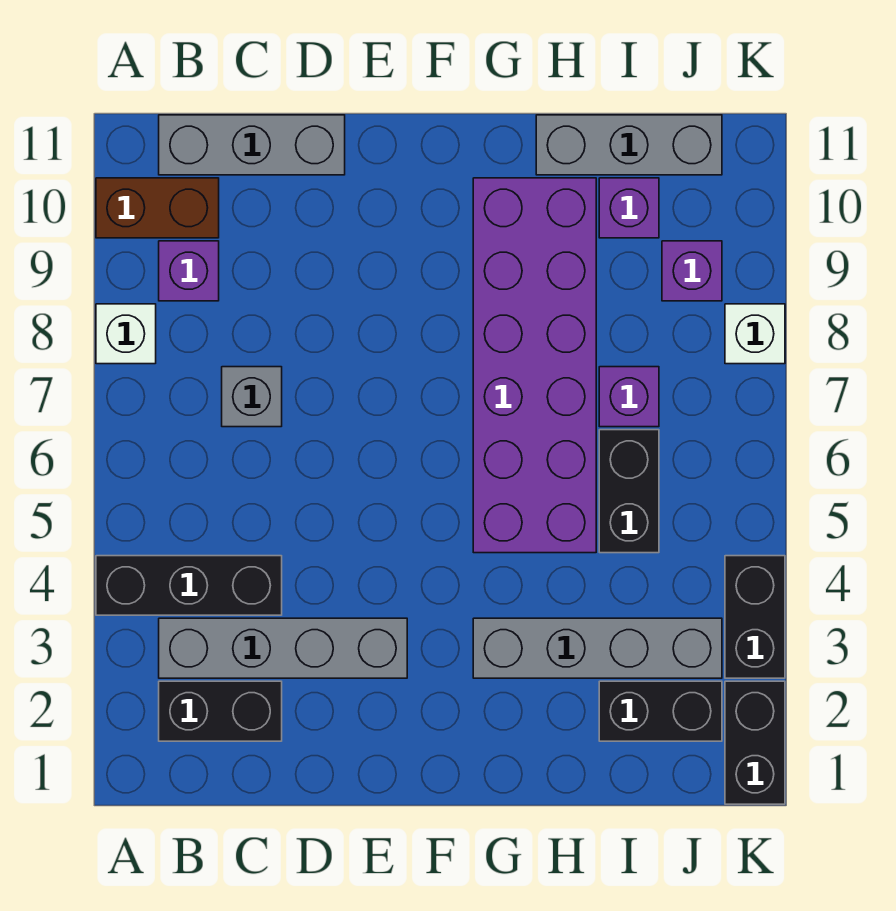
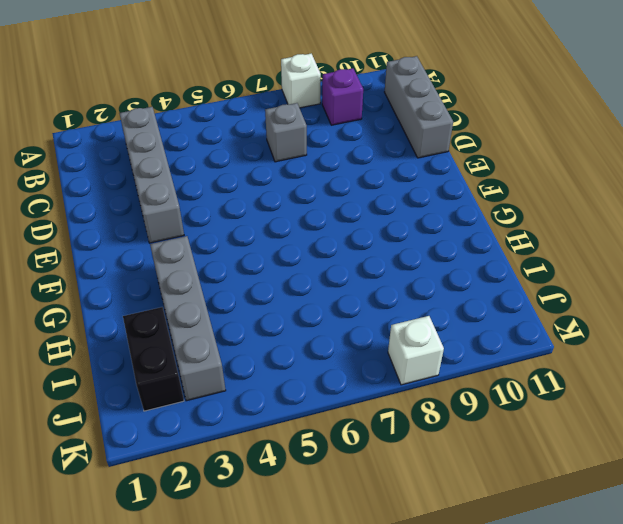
none -> black brick A4:C4 level 1
none -> brown brick A10:B10 level 1
none -> black brick B2:C2 level 1

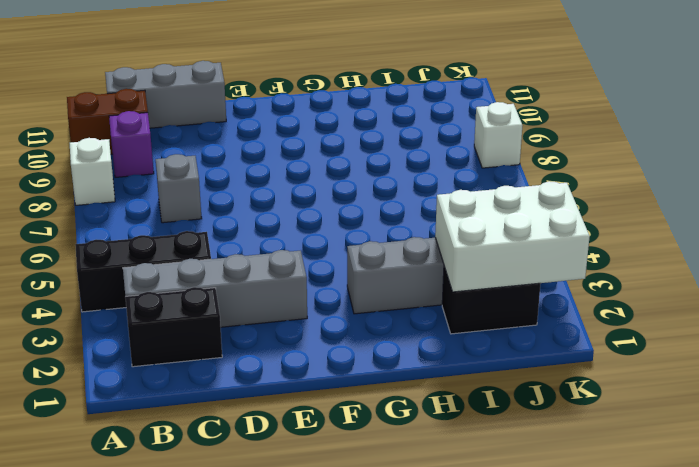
white brick I2:K3 level 2 -> none
none -> purple brick G5:H10 level 1
none -> grey brick H11:J11 level 1
none -> black brick I5:I6 level 1

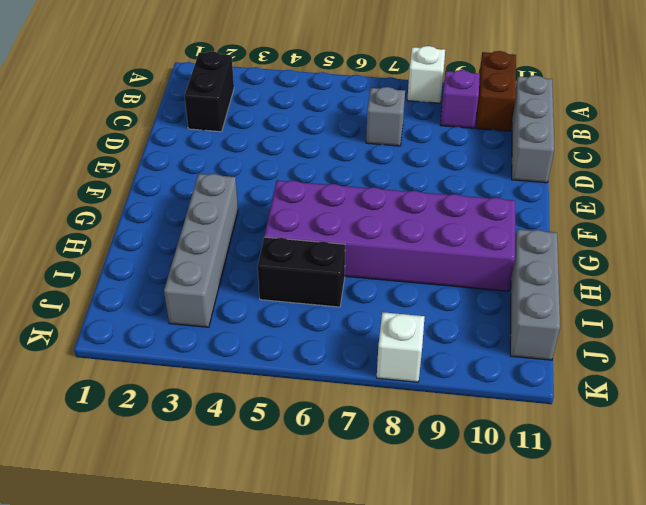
none -> black brick A4:C4 level 1
none -> grey brick B3:E3 level 1
none -> black brick I2:J2 level 1

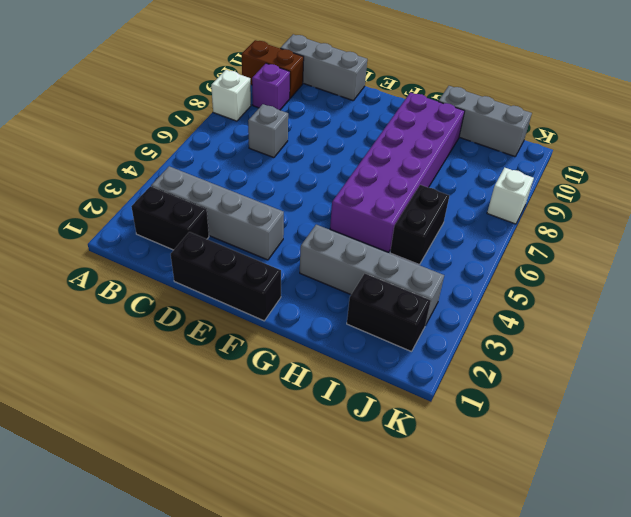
black brick D1:F1 level 1 -> black brick A4:C4 level 1
none -> purple brick I7 level 1
none -> purple brick I10 level 1
none -> purple brick J9 level 1

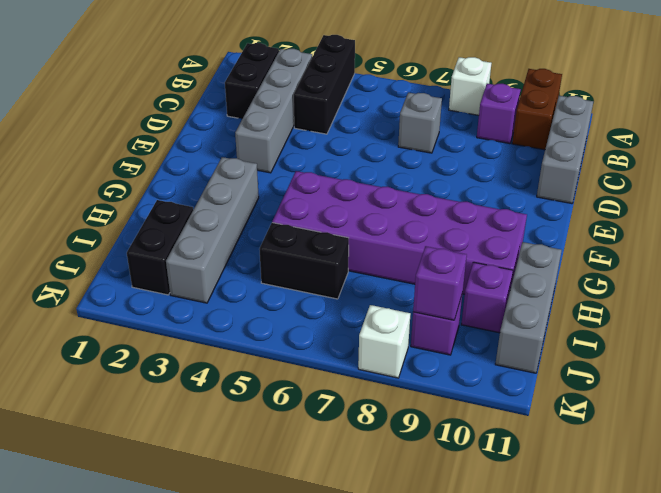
purple brick J9 level 2 -> purple brick I7 level 1
none -> black brick K1:K2 level 1
none -> black brick K3:K4 level 1

